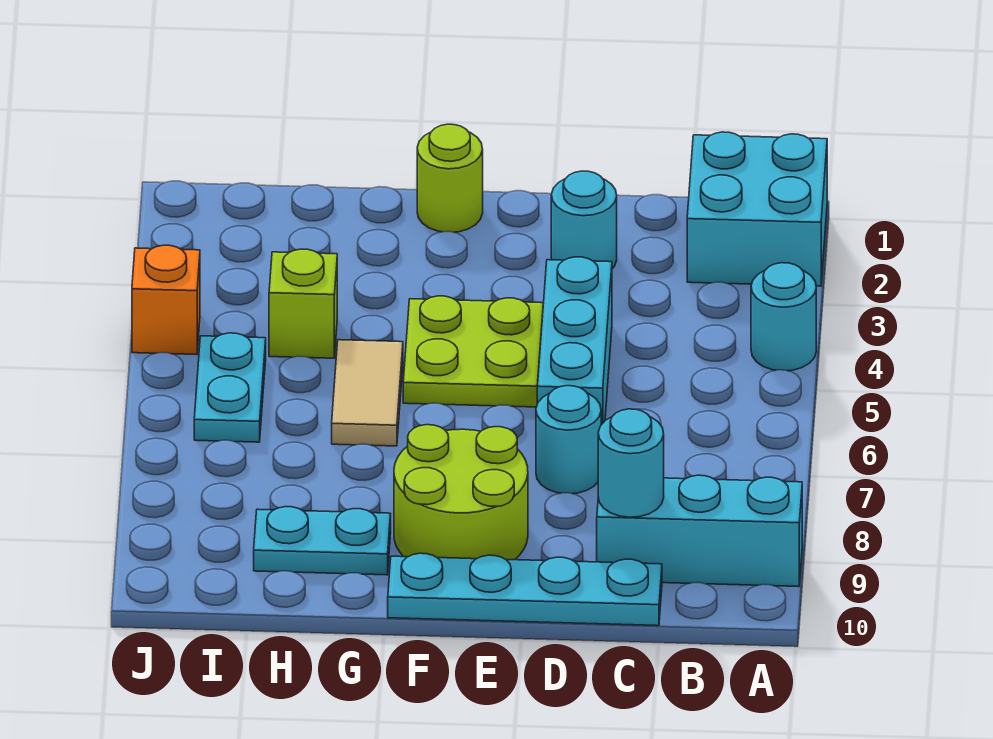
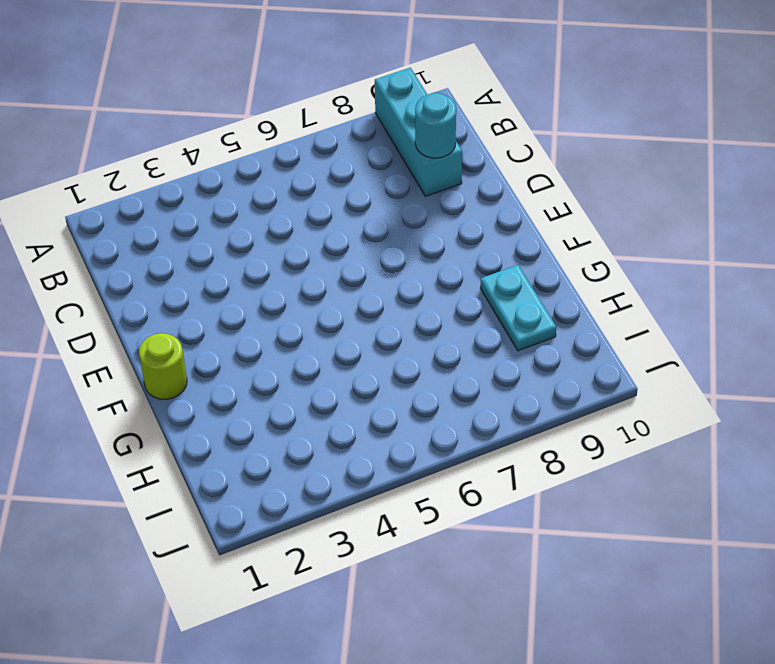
none -> cyan brick A1:B2 level 1
none -> cyan round brick A4 level 1
none -> cyan plate C10:F10 level 1

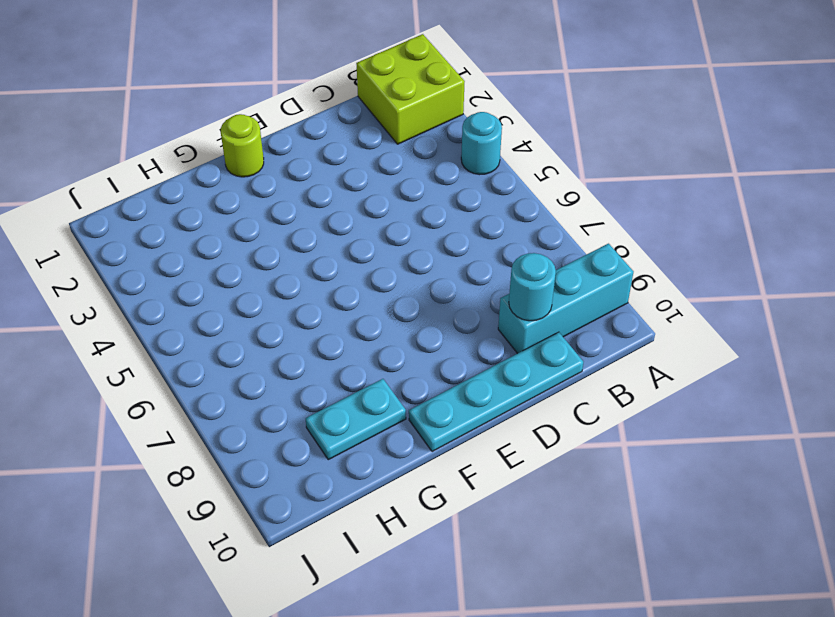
lime brick A1:B2 level 1 -> cyan brick A1:B2 level 1
none -> cyan round brick D2 level 1
none -> cyan brick D4:D6 level 1
none -> cyan round brick D7 level 1

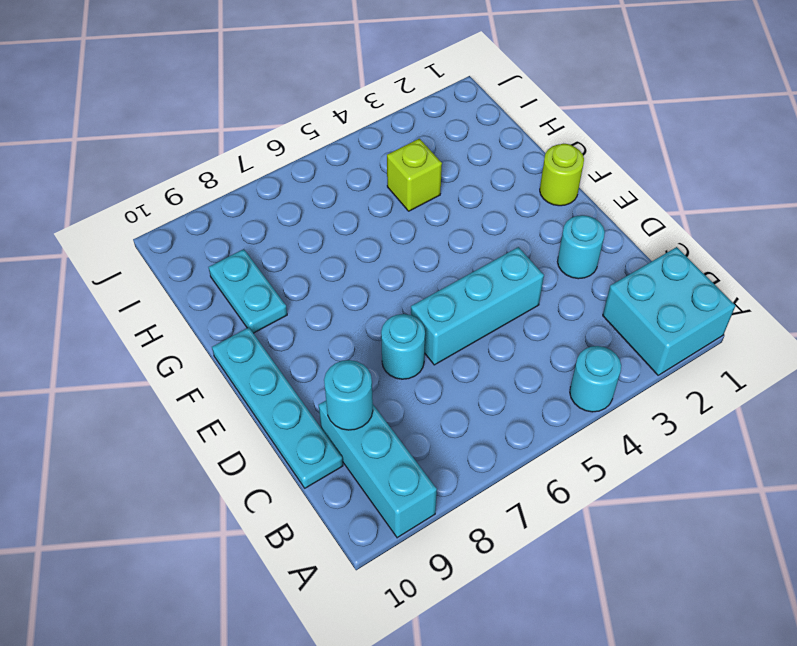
none -> lime plate E4:F5 level 1
none -> lime round brick E8:F9 level 1
none -> tan tile G5:G6 level 1

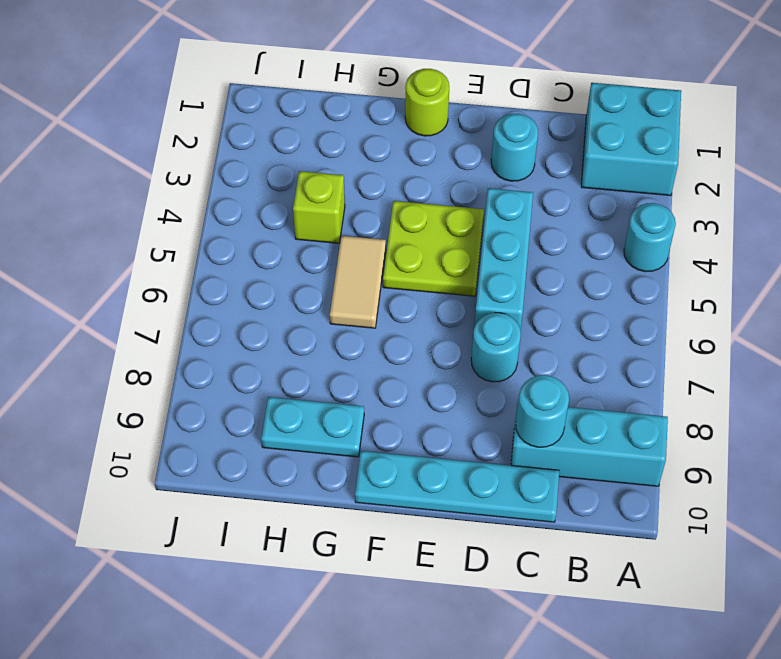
none -> lime round brick E8:F9 level 1
none -> cyan plate I5:I6 level 1
none -> orange brick J4 level 1

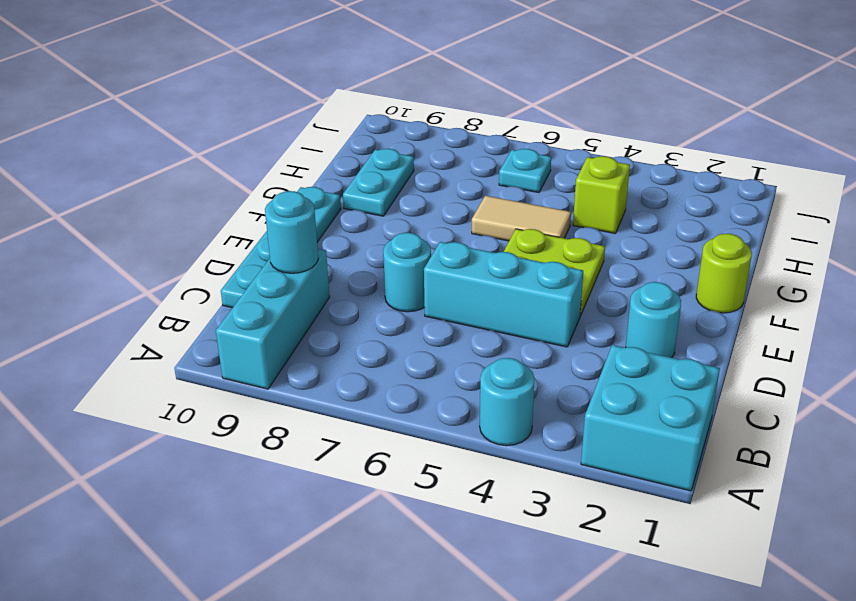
cyan plate I6 level 1 -> cyan plate I5:I6 level 1
none -> lime round brick E8:F9 level 1
none -> orange brick J4 level 1

